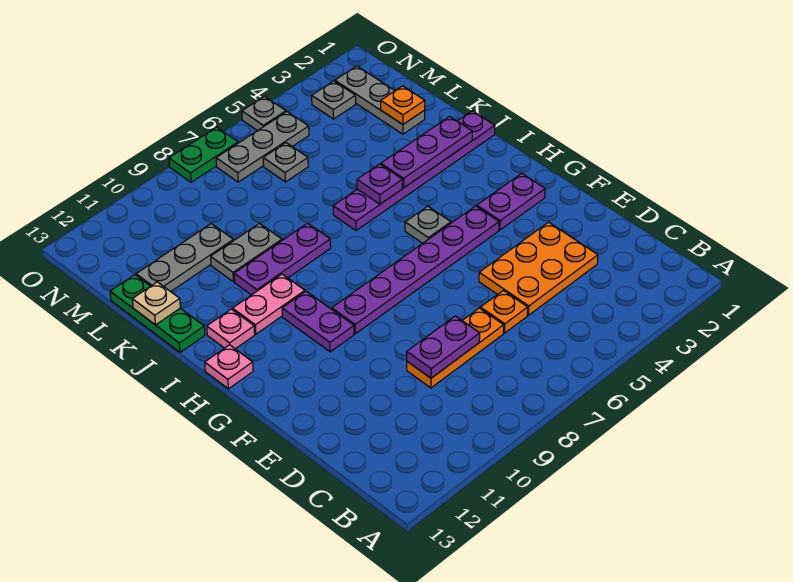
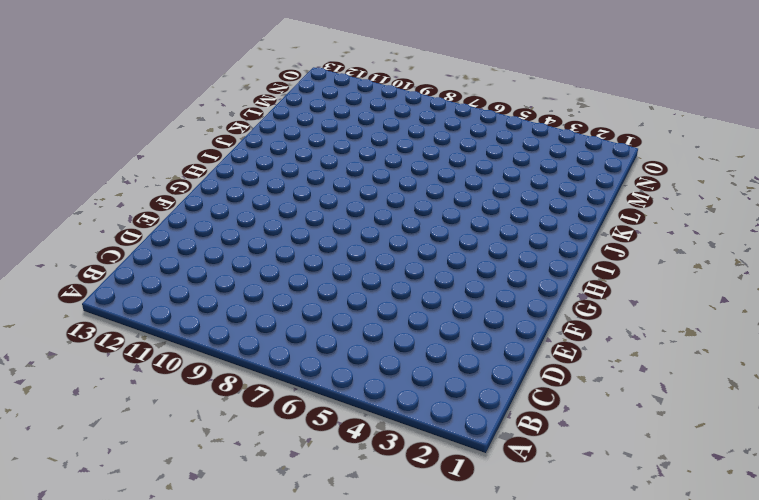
none -> orange plate D3:E5 level 1
none -> orange plate D6 level 1
none -> orange plate D7:D9 level 1

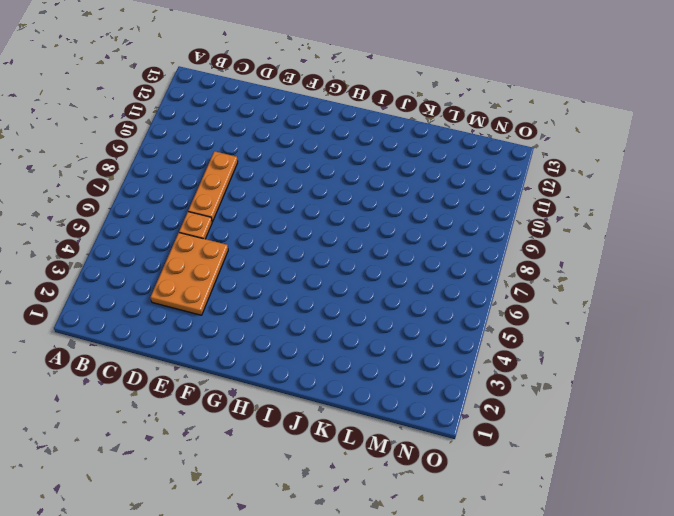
none -> purple plate G2:G3 level 1
none -> purple plate G4:G9 level 1
none -> purple plate G10:H10 level 1

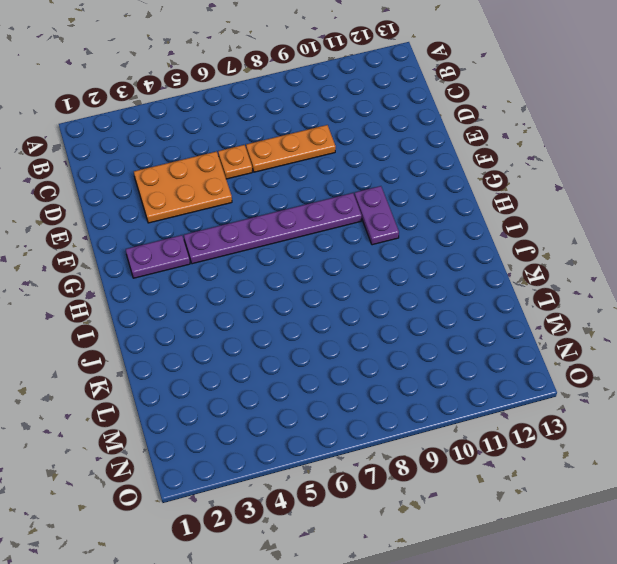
none -> grey plate H5 level 1
none -> pink plate H13 level 1
none -> pink plate I10:I11 level 1

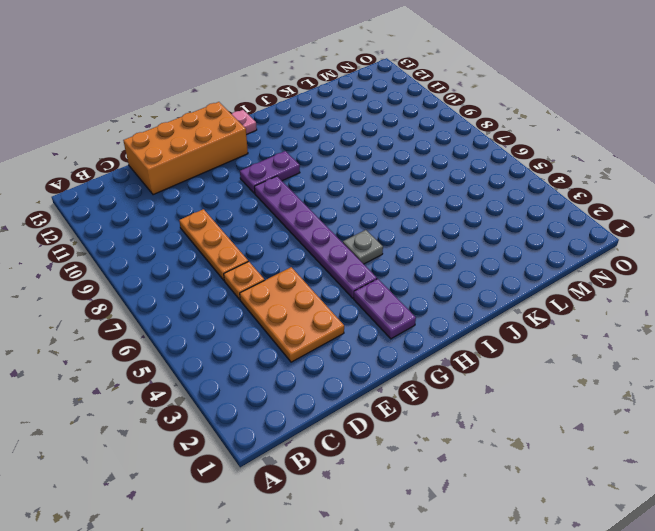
orange brick D12:G13 level 1 -> none
none -> pink plate I10:I11 level 1
none -> pink plate I12 level 1
none -> purple plate J1:J6 level 1

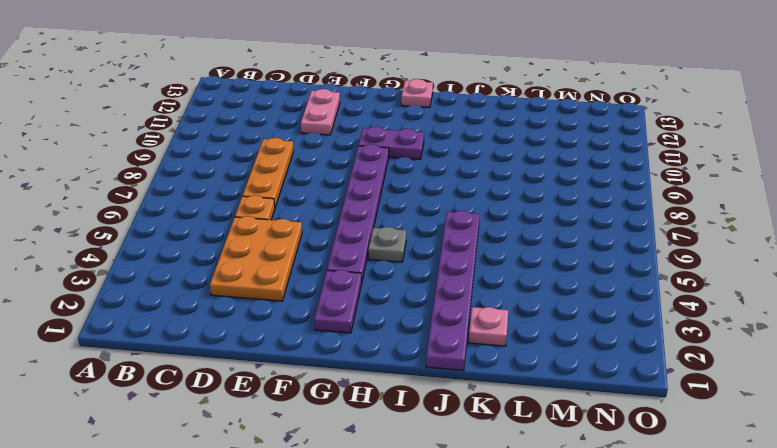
pink plate E11:E12 level 1 -> pink plate I10:I11 level 1
pink plate K2 level 1 -> pink plate I12 level 1
none -> purple plate J8:J10 level 1
none -> green plate J13:L13 level 1
none -> grey plate K9:K10 level 1

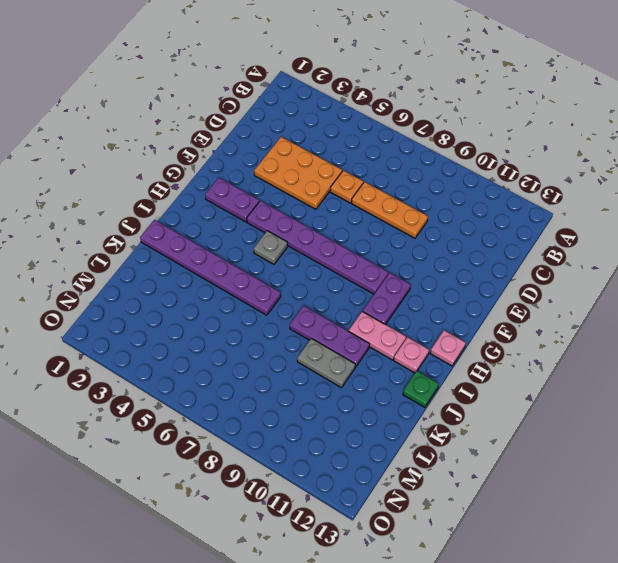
green plate J13 level 1 -> green plate J13:L13 level 1
none -> grey plate L2:N2 level 1
none -> grey plate L10:L12 level 1
none -> grey plate M6 level 1

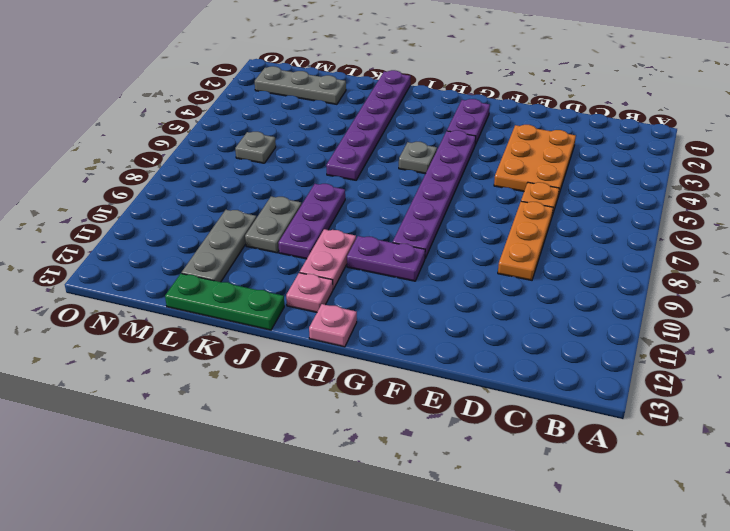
none -> grey plate N3 level 1
none -> grey plate N5:N7 level 1
none -> grey plate O5 level 1

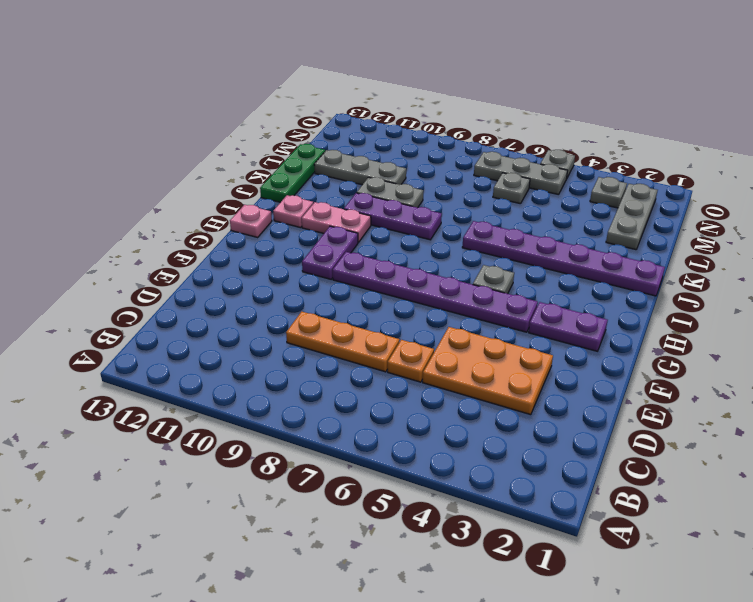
none -> green plate O7:O8 level 1
none -> purple plate D8:D9 level 2
none -> purple plate J2:J4 level 2

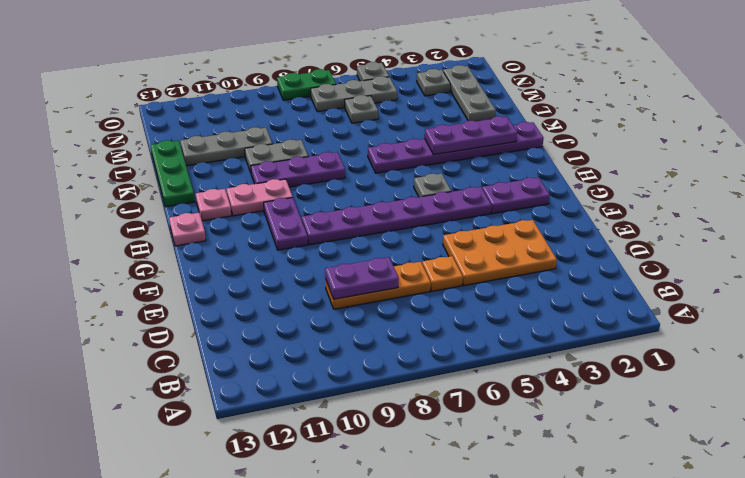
none -> purple plate J5 level 2
none -> tan plate K13 level 2
none -> orange plate L2 level 2

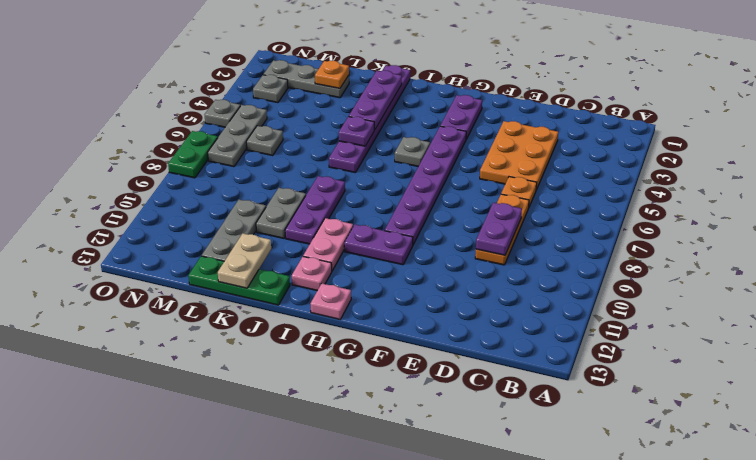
tan plate K12:K13 level 2 -> tan plate K13 level 2

